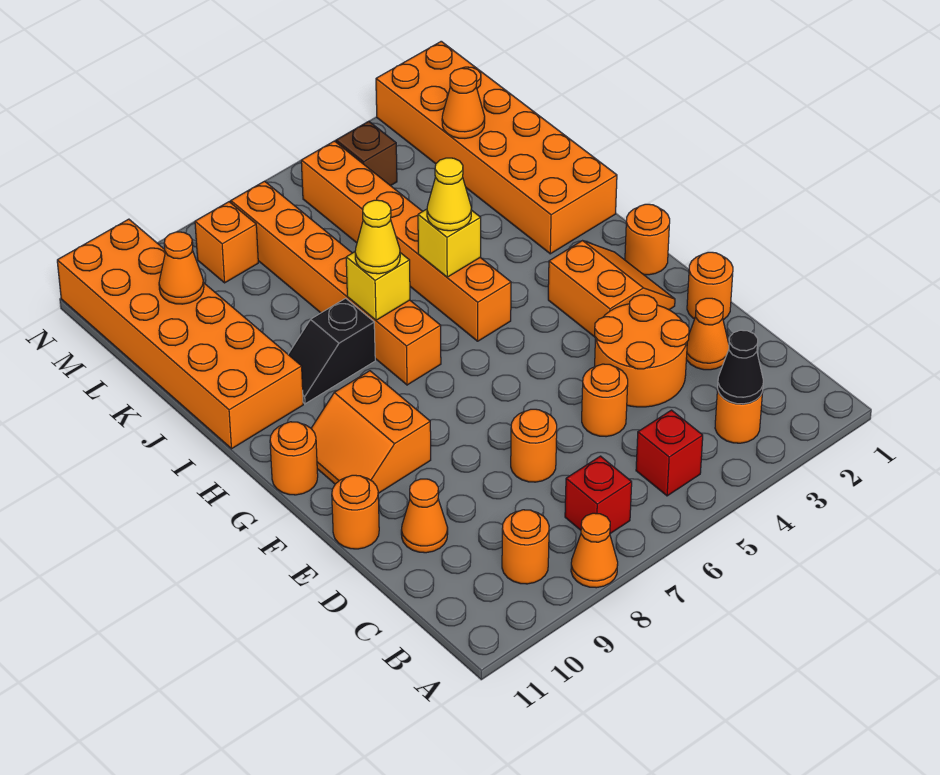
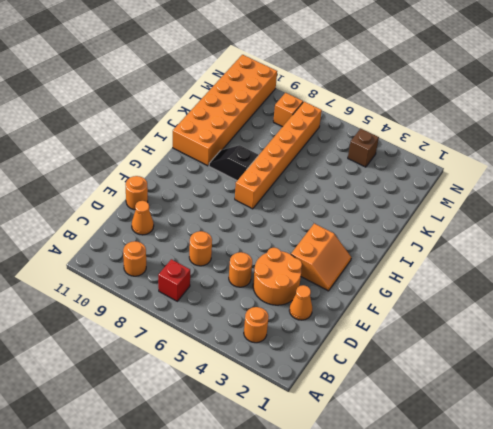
none -> orange cone A8 level 1
none -> red brick B5 level 1
none -> orange round brick E1 level 1
none -> orange slope F9:G10 level 1 top 9

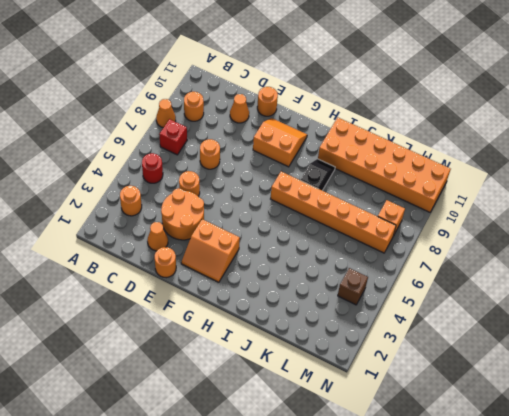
red round brick B5 level 1 -> red brick B5 level 1
none -> orange round brick G1 level 1
none -> orange round brick G11 level 1
none -> orange brick H5:M5 level 1
none -> orange brick I1:N2 level 1

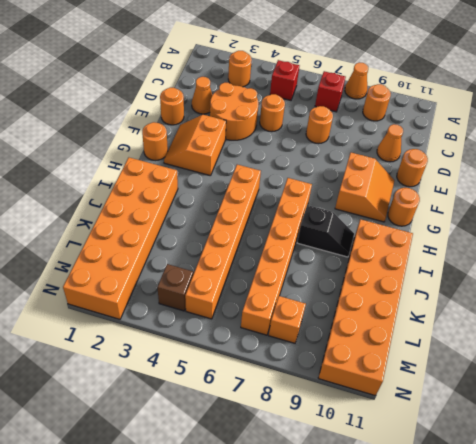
none -> black cone B3 level 2
none -> yellow brick I5 level 2
none -> yellow brick I7 level 2
none -> orange cone L2 level 2

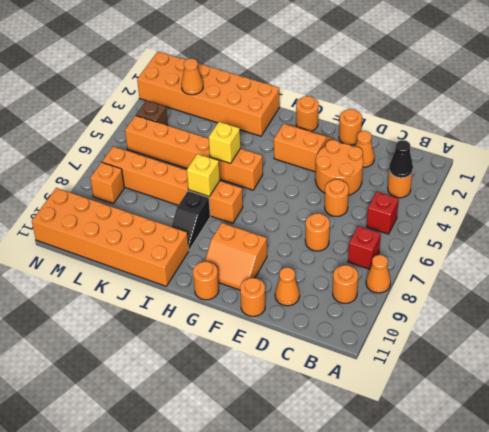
none -> orange cone L10 level 2
none -> yellow cone I5 level 3
none -> yellow cone I7 level 3

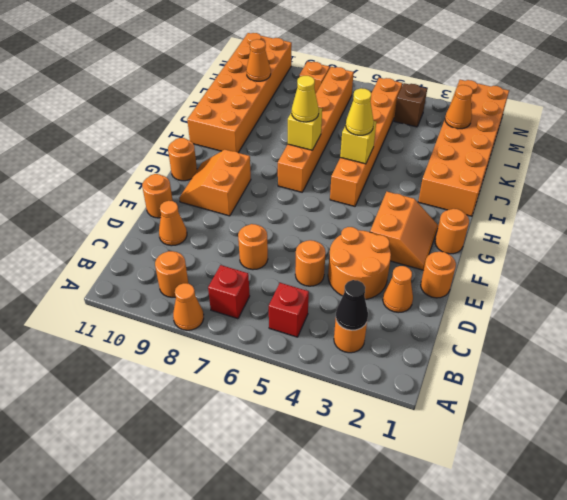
none -> black slope I8:I9 level 1 top 8

